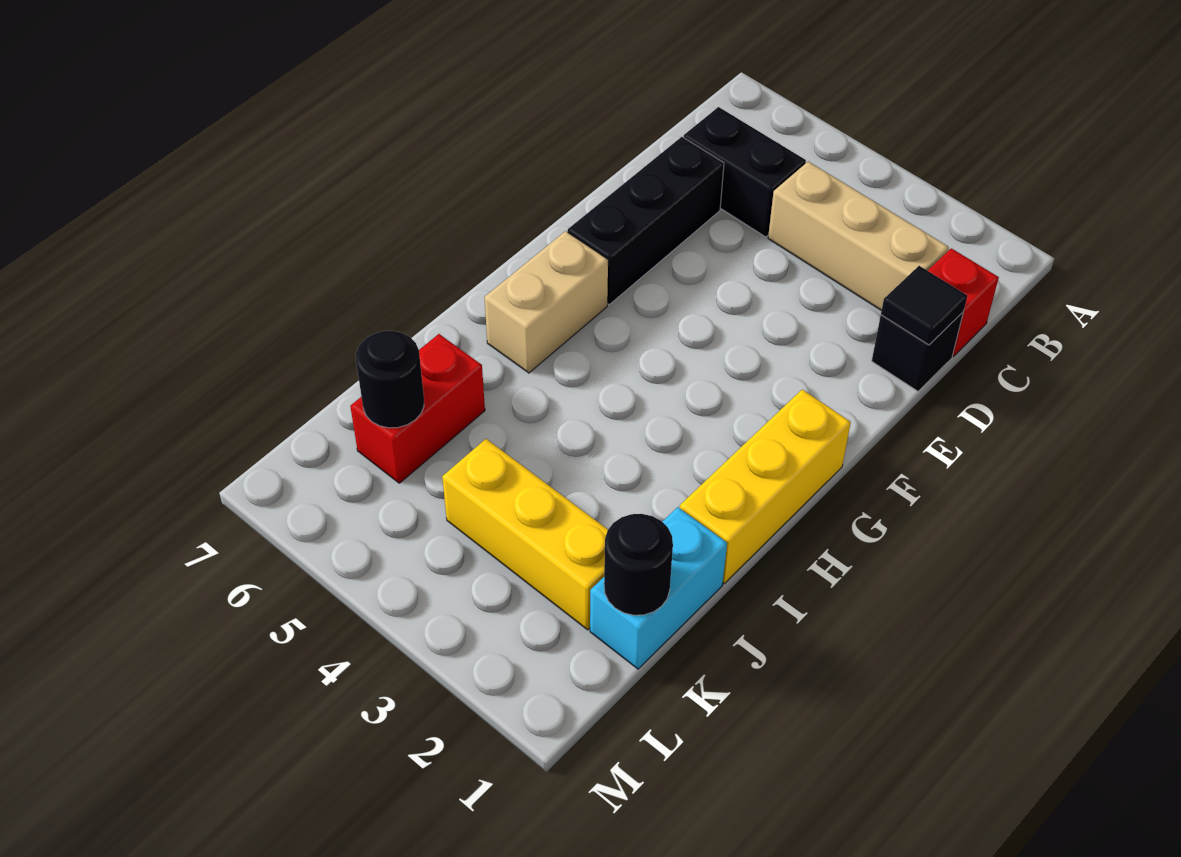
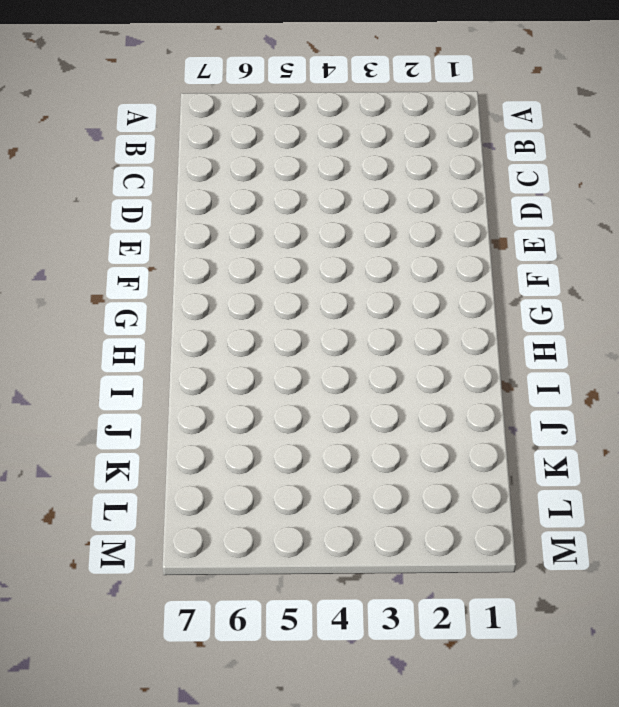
none -> red brick C1 level 1
none -> tan brick C2:C4 level 1
none -> black brick C5:C6 level 1

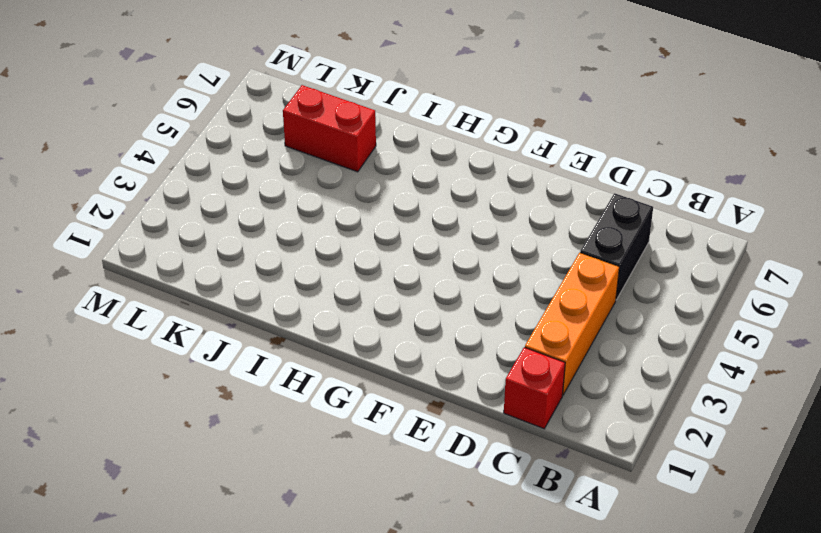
orange brick C2:C4 level 1 -> tan brick C2:C4 level 1
none -> black brick D1 level 1
none -> black brick D6:F6 level 1
none -> yellow brick G1:I1 level 1

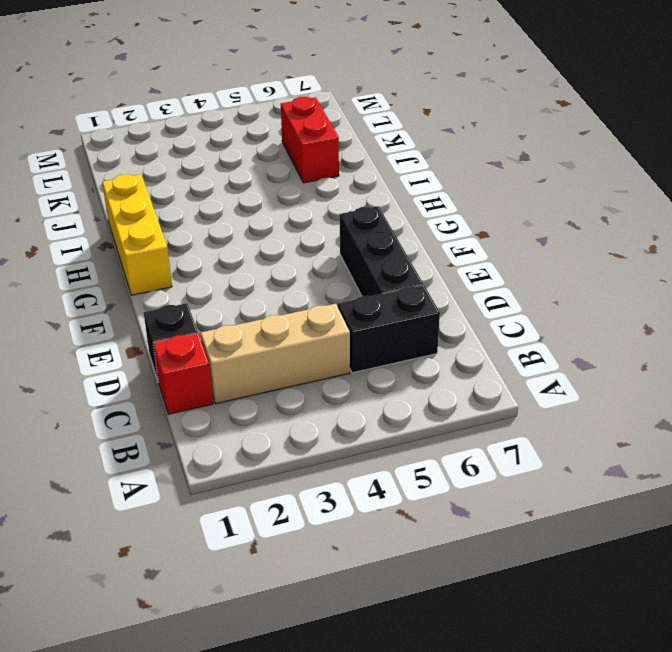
none -> tan brick G6:H6 level 1
none -> cyan brick J1:K1 level 1
none -> yellow brick K2:K4 level 1

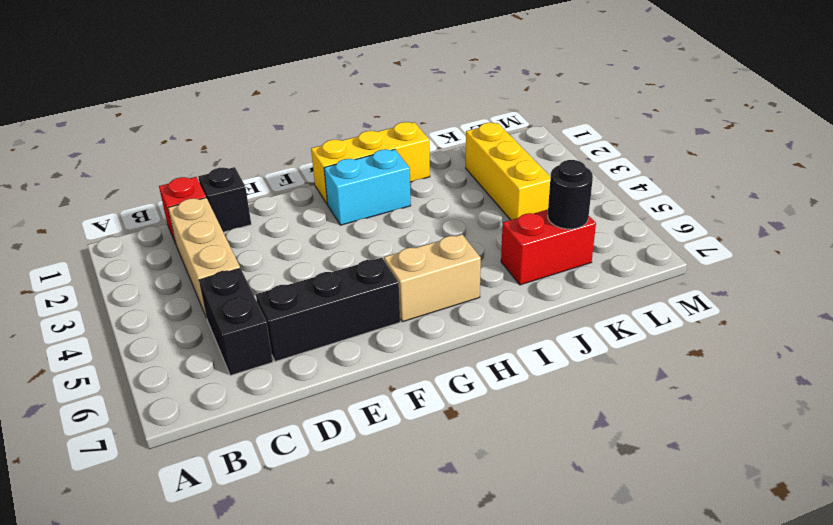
cyan brick G2:H2 level 1 -> cyan brick J1:K1 level 1
none -> black tile D1 level 2
none -> black round brick K1 level 2

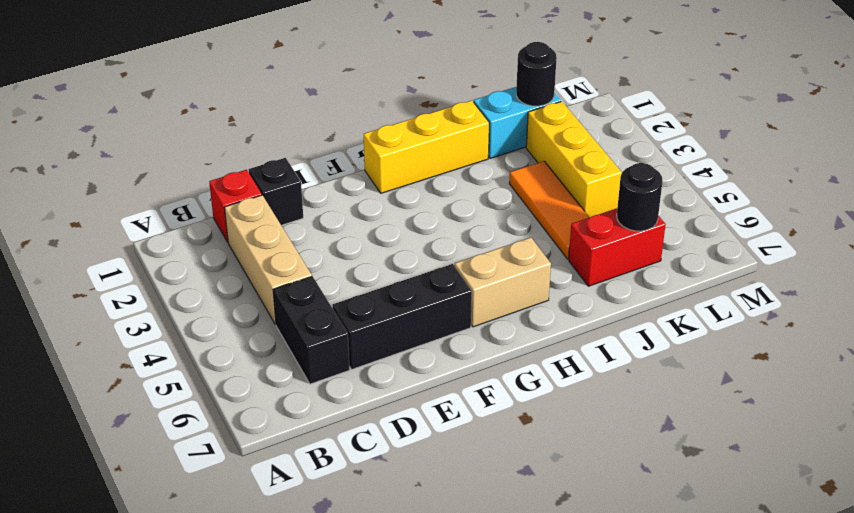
orange tile J3:J5 level 1 -> none
none -> black tile D1 level 2

